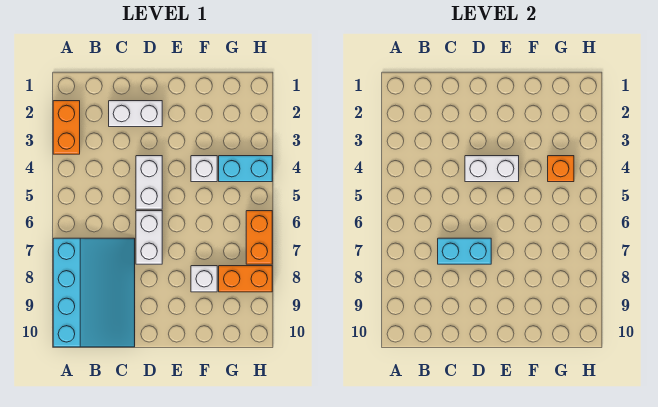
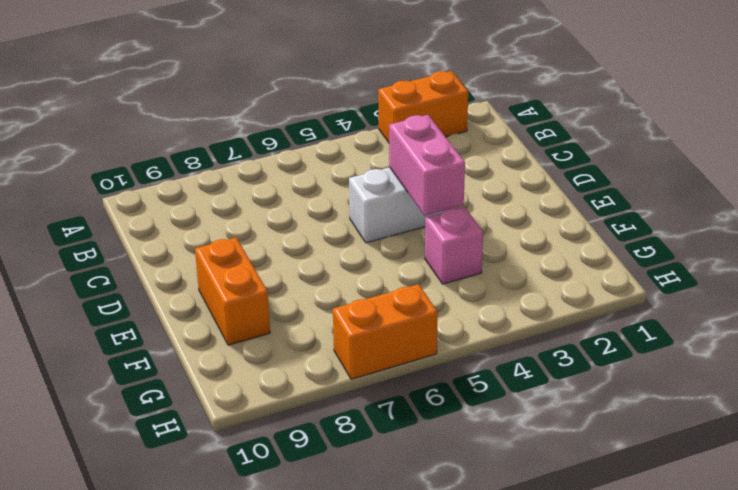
pink brick D4:E4 level 2 -> white brick D4:E4 level 2
orange brick E9:F9 level 1 -> orange brick G8:H8 level 1
pink brick F4 level 1 -> white brick F4 level 1
none -> cyan slope A7:C10 level 1 top A
none -> white brick C2:D2 level 1
none -> white brick D6:D7 level 1

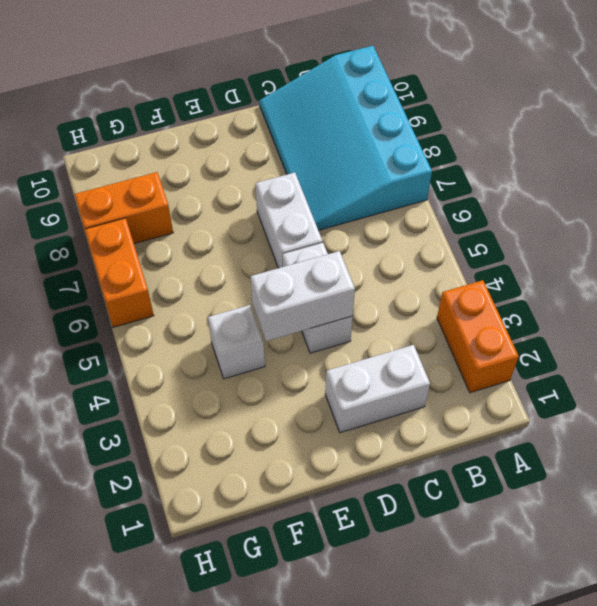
none -> white brick F8 level 1
none -> cyan brick G4:H4 level 1
none -> cyan brick C7:D7 level 2

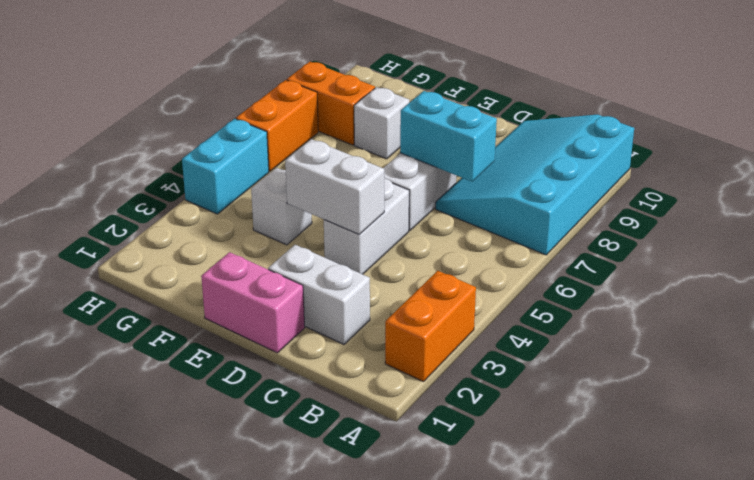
pink brick D1:E1 level 1 -> none
cyan brick H4:H5 level 1 -> cyan brick G4:H4 level 1
none -> orange brick G4 level 2

